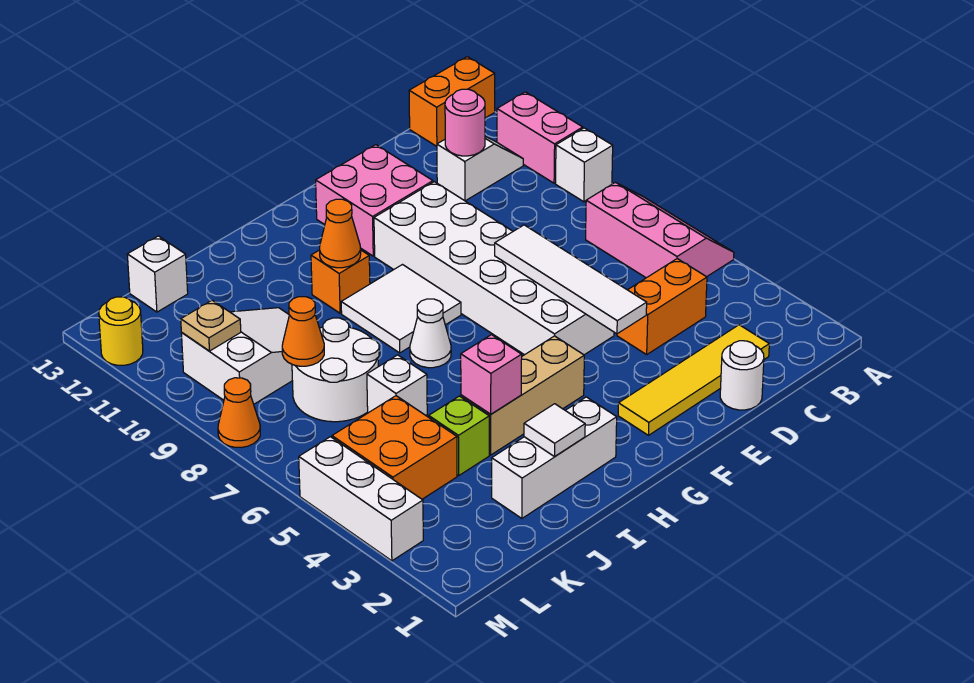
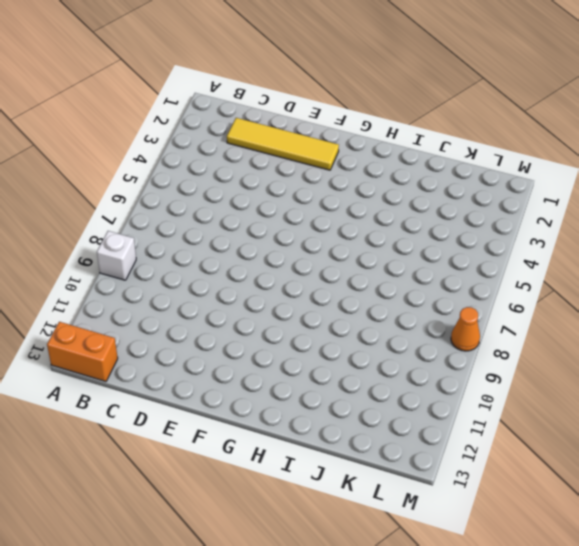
none -> pink slope A5:B7 level 1 top B
none -> pink brick A10:A11 level 1
none -> white slope B11:C11 level 1 top C
none -> orange brick C4:D4 level 1

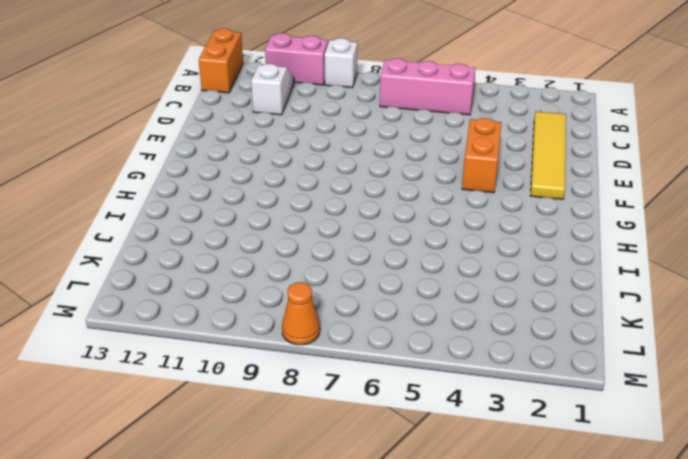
orange brick E4:F4 level 1 -> orange brick C4:D4 level 1
none -> white round brick D1 level 1
none -> white brick E5:F10 level 1
none -> pink brick E11:F12 level 1
none -> tan brick G4:I4 level 1

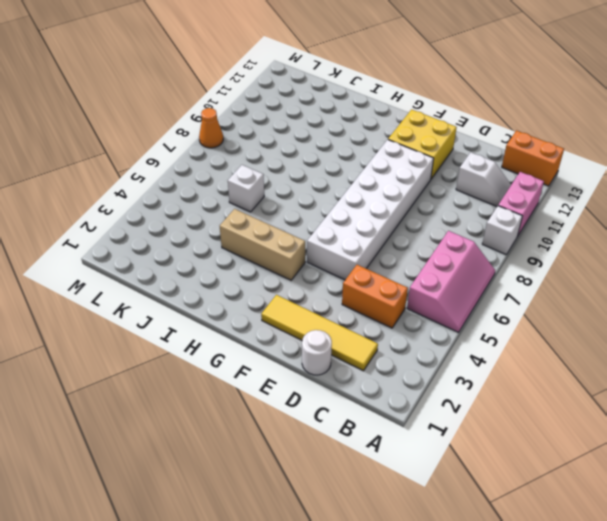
yellow brick E11:F12 level 1 -> pink brick E11:F12 level 1
none -> white tile G8:H9 level 1
none -> white brick H2:J2 level 1
none -> white cone H7 level 1
none -> orange brick H10 level 1

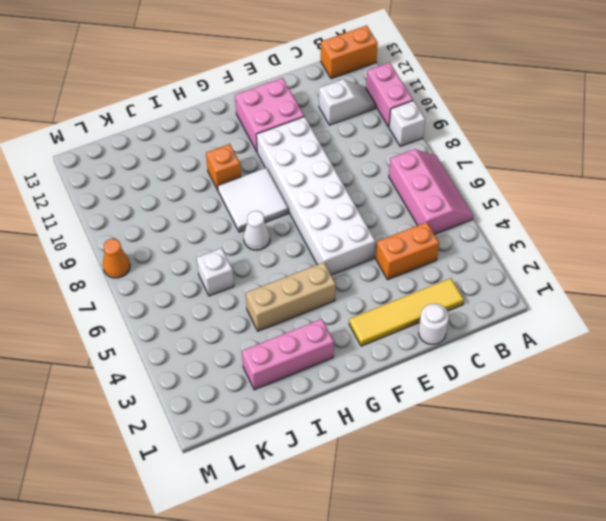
pink brick H2:J2 level 1 -> white brick H2:J2 level 1
none -> lime brick J4 level 1
none -> white round brick J7:K8 level 1
none -> white slope J9:L10 level 1 top L
none -> orange brick K4:L5 level 1

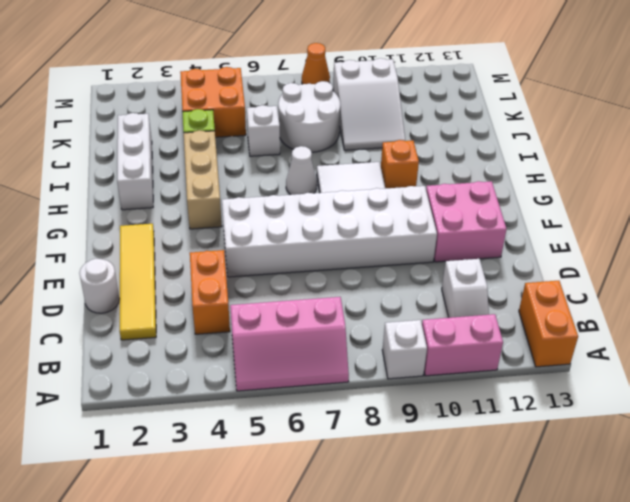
none -> white brick K13 level 1
none -> white brick M3:M5 level 1
none -> yellow round brick M12 level 1
none -> pink round brick C11 level 2

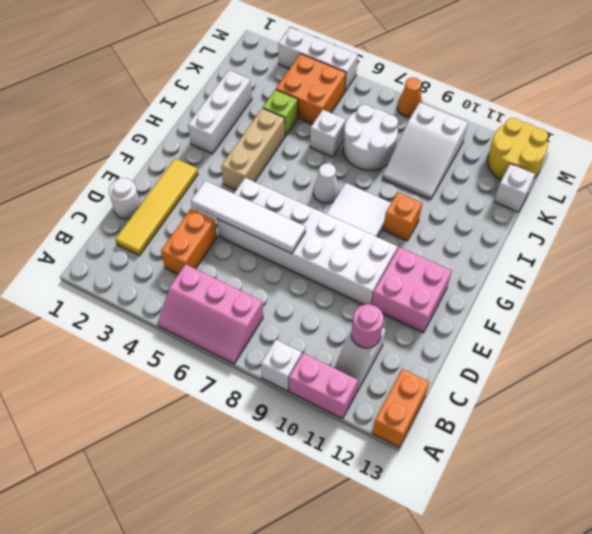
yellow round brick L12:M13 level 1 -> yellow round brick M12 level 1
none -> orange cone H10 level 2
none -> white tile I2 level 2
none -> pink brick I4 level 2
none -> orange cone K8 level 2

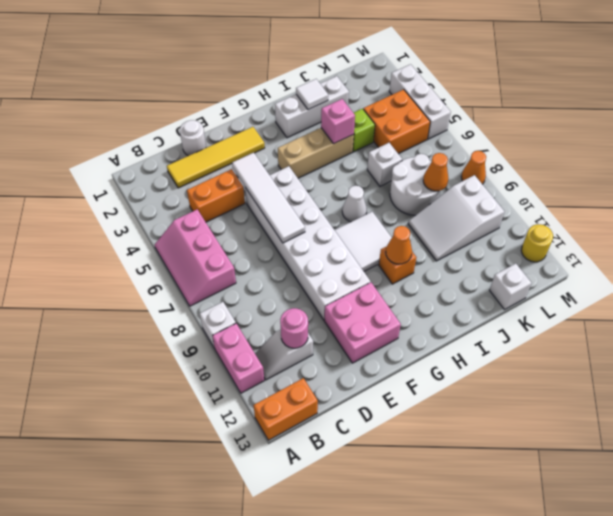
none -> tan plate L10 level 2

